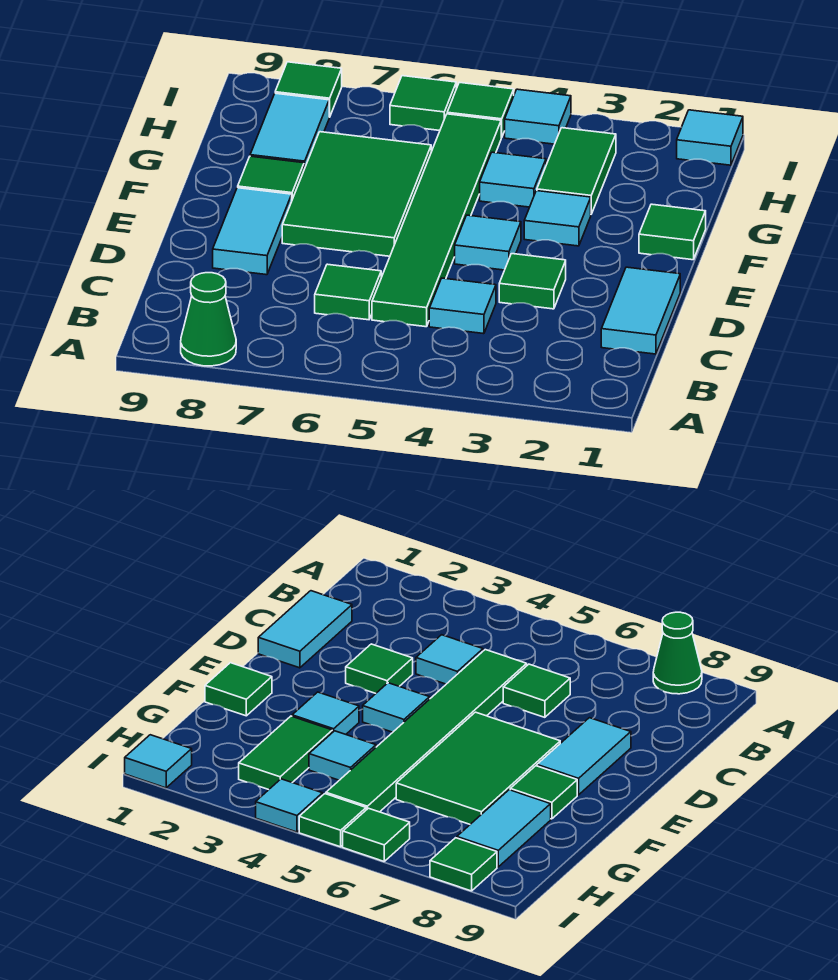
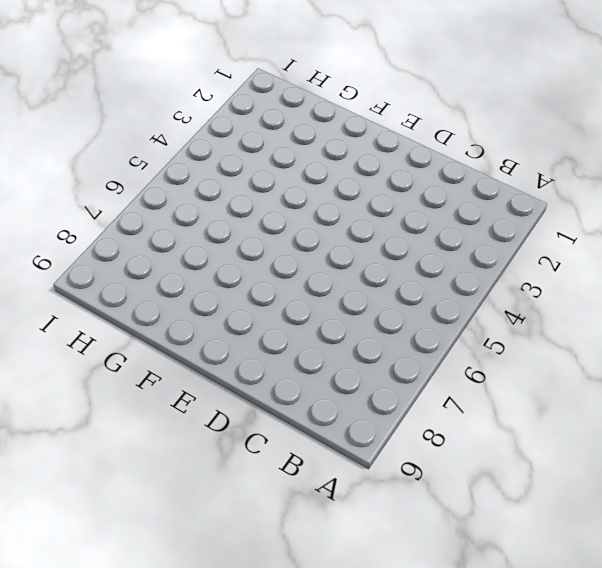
none -> green cone A8 level 1
none -> cyan tile C1:D1 level 1
none -> cyan tile C4 level 1

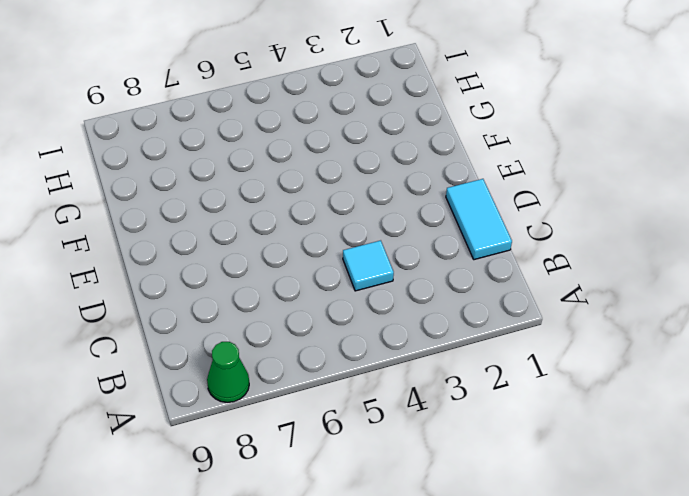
none -> green tile C5:H5 level 1
none -> green tile C6 level 1
none -> green tile D3 level 1

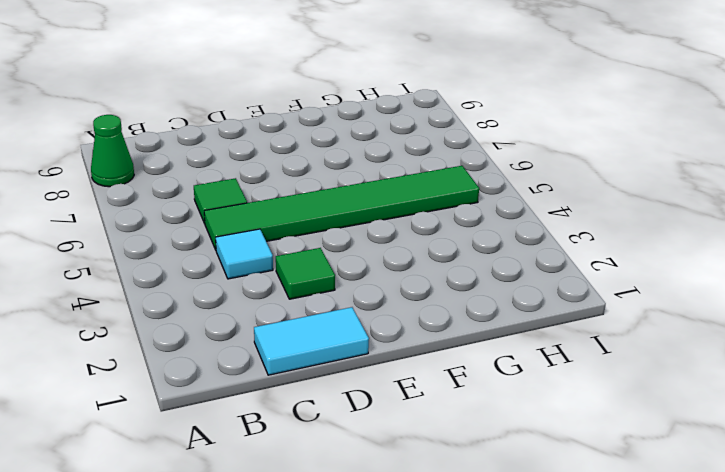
none -> cyan tile D8:E8 level 1
none -> cyan tile E4 level 1
none -> green tile E6:G7 level 1

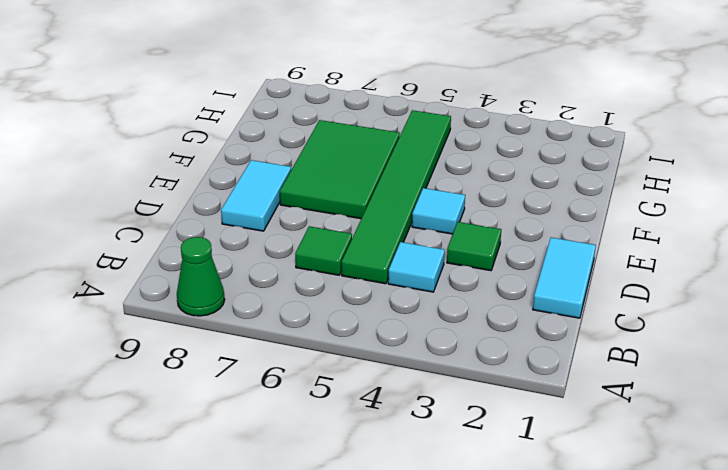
none -> green tile F1 level 1
none -> cyan tile F3 level 1
none -> green tile F8 level 1

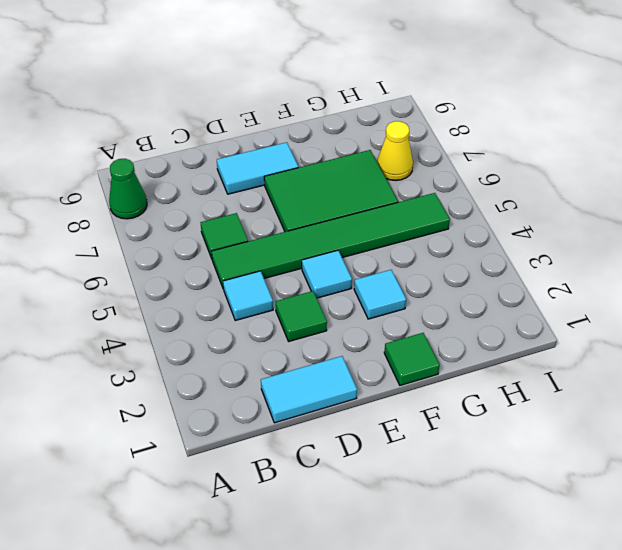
yellow cone H7 level 1 -> none
none -> green tile F8 level 1
none -> green tile G3:H3 level 1
none -> cyan tile G4 level 1

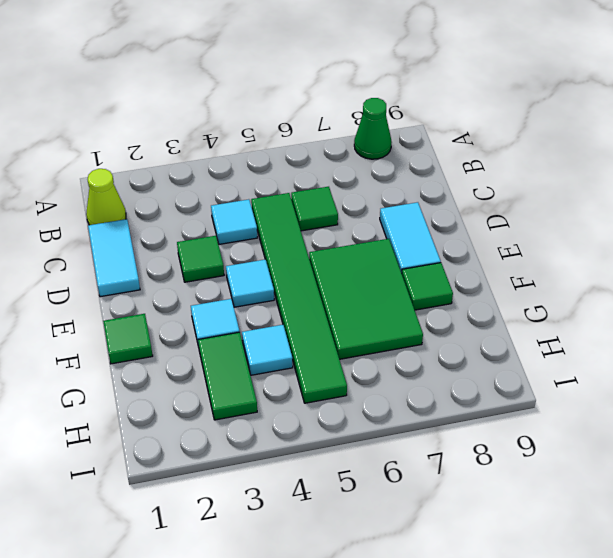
lime cone B1 level 1 -> none
none -> cyan tile G8:H8 level 1
none -> cyan tile I1 level 1
none -> cyan tile I4 level 1

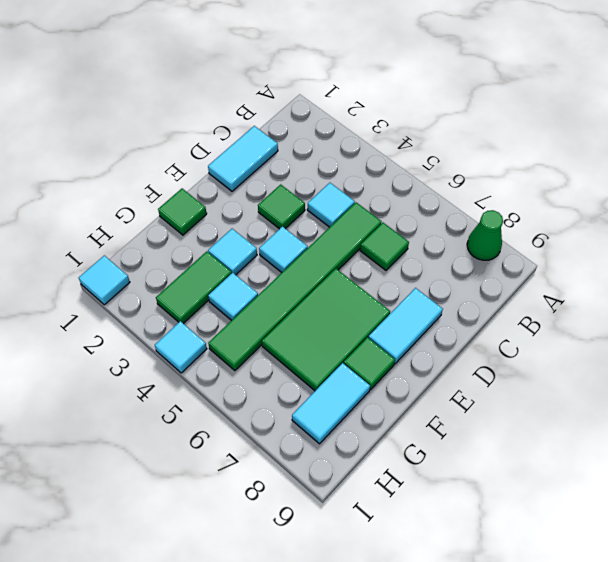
none -> green tile I5 level 1
none -> green tile I6 level 1
none -> green tile I8 level 1

